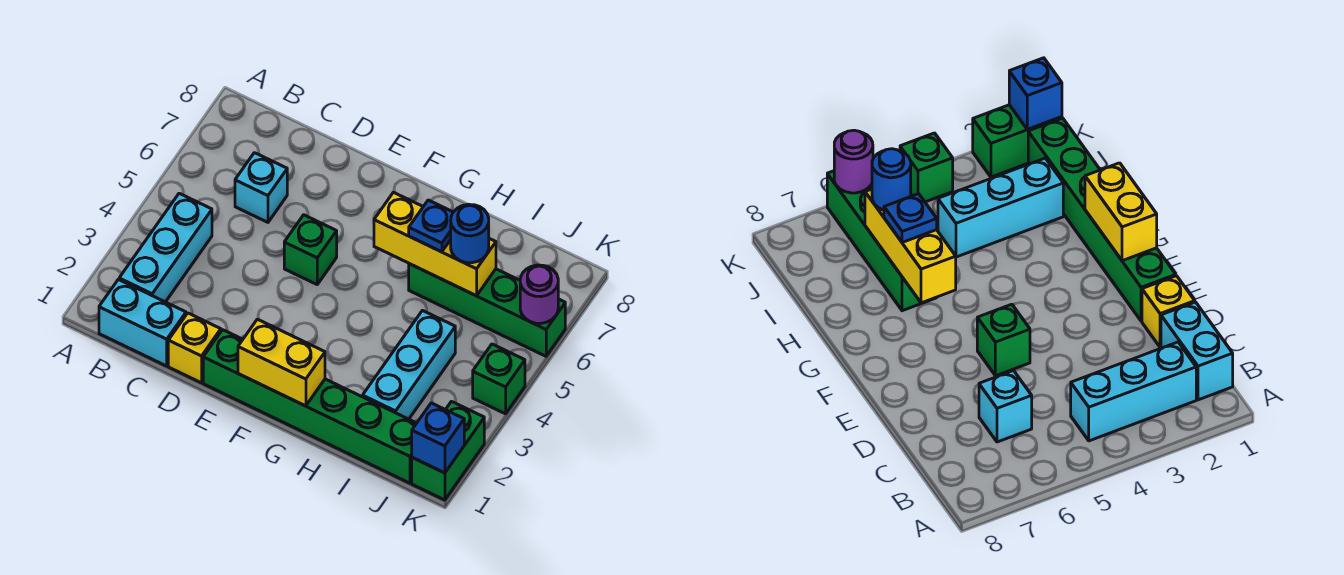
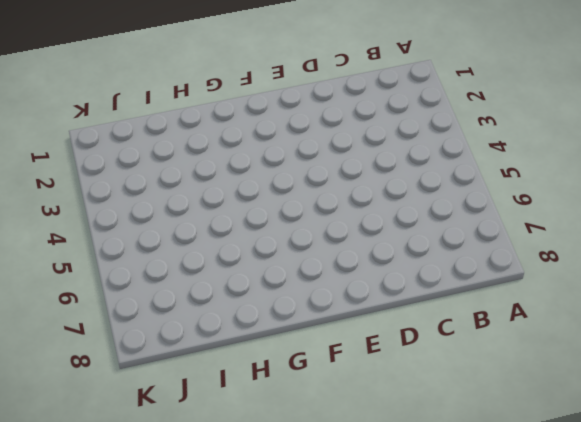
none -> cyan brick B1:C1 level 1
none -> cyan brick B2:B4 level 1
none -> cyan brick C6 level 1

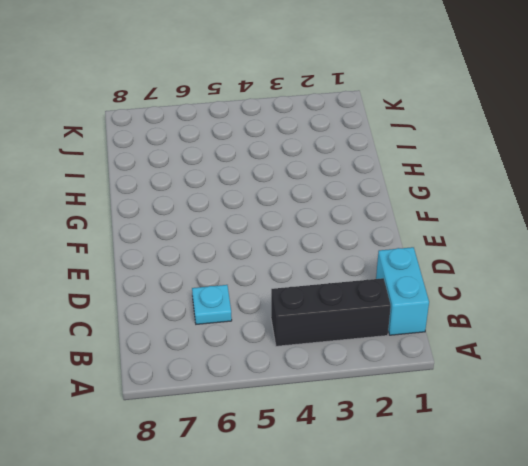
black brick B2:B4 level 1 -> cyan brick B2:B4 level 1
cyan plate C6 level 1 -> cyan brick C6 level 1
none -> yellow brick D1 level 1
none -> green brick E1:J1 level 1
none -> green brick E5 level 1

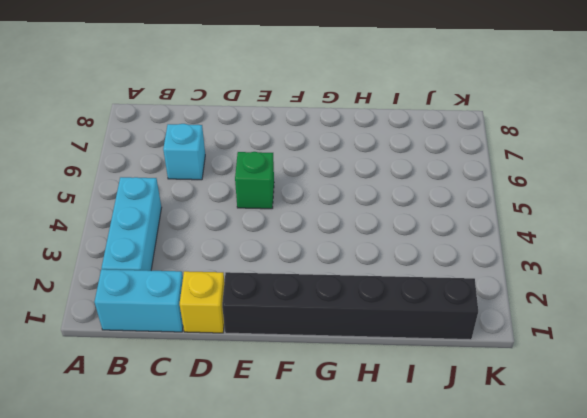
black brick E1:J1 level 1 -> green brick E1:J1 level 1
none -> green brick H6:K6 level 1
none -> cyan brick I2:I4 level 1
none -> green brick K1:K2 level 1

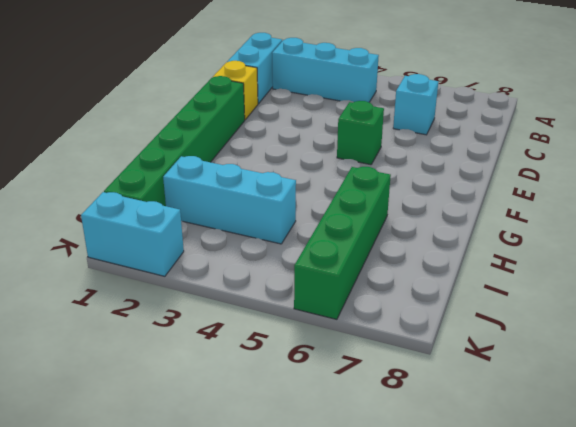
cyan brick K1:K2 level 1 -> green brick K1:K2 level 1
none -> green brick K4 level 1
none -> yellow brick F1:G1 level 2
none -> yellow brick G6:I6 level 2

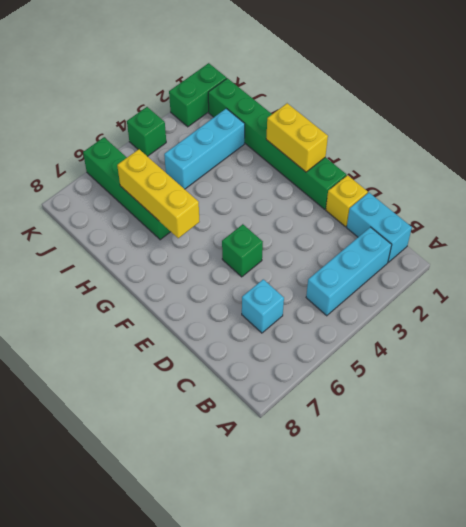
none -> blue brick K1 level 2
none -> purple round brick K6 level 2
none -> blue plate H6 level 3

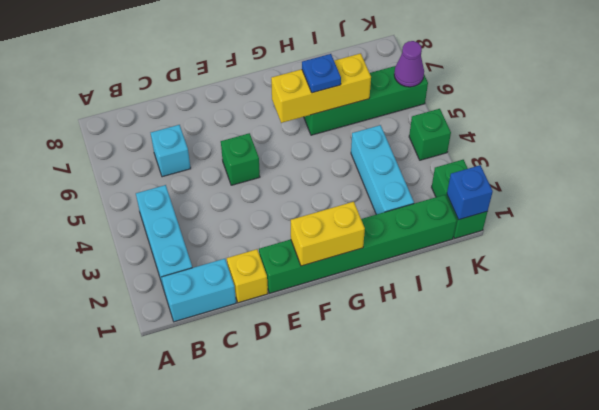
purple cone K6 level 2 -> purple round brick K6 level 2
none -> blue round brick I6 level 3

